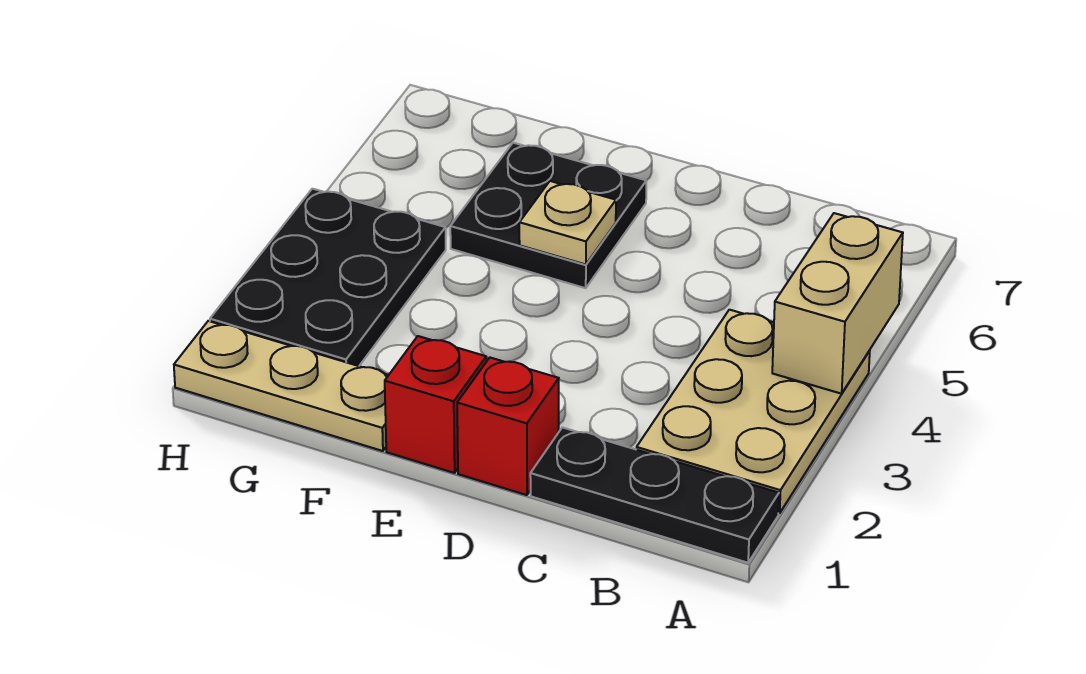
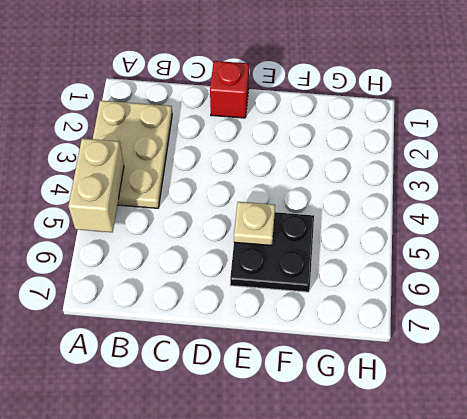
none -> black plate A1:C1 level 1
none -> red brick E1 level 1

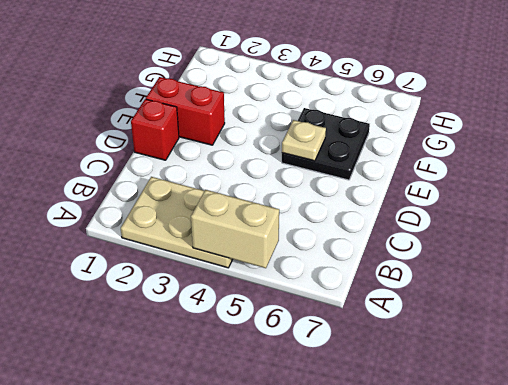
red brick E1:E2 level 1 -> red brick E1 level 1
none -> black plate A1:C1 level 1
none -> tan plate F1:H1 level 1

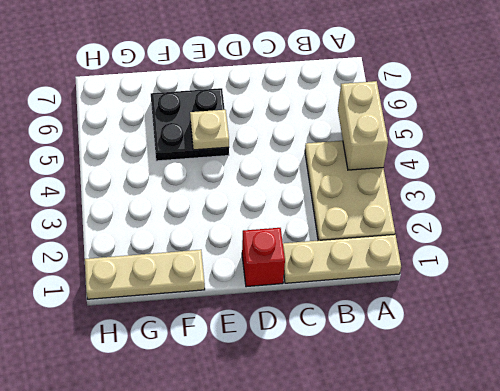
tan plate A1:C1 level 1 -> black plate A1:C1 level 1
none -> red brick E1 level 1
none -> black plate G2:H4 level 1

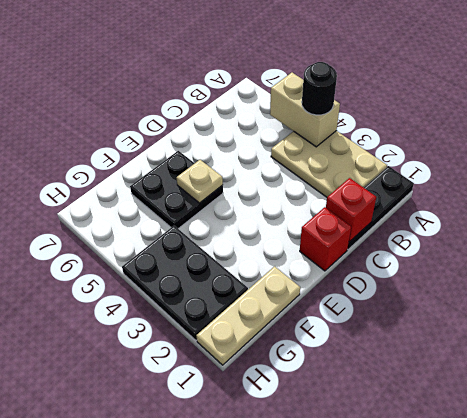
black round brick A4 level 3 -> none
red brick C1 level 2 -> red brick E1 level 1

